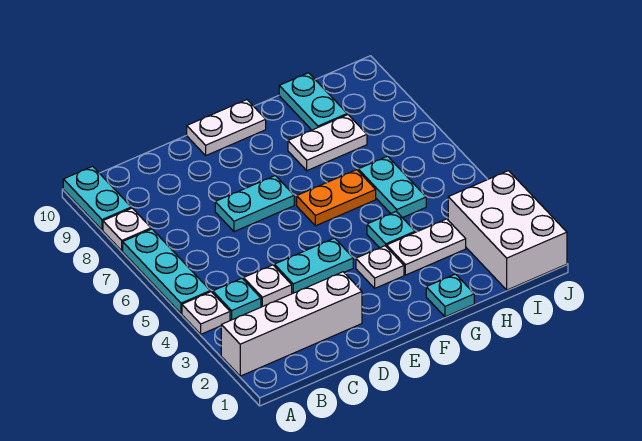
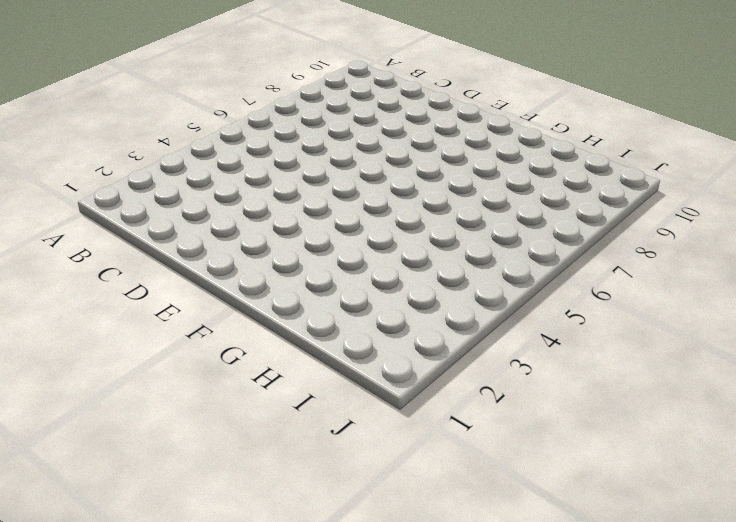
none -> white brick A2:D2 level 1
none -> white plate A4 level 1
none -> cyan plate A5:A7 level 1

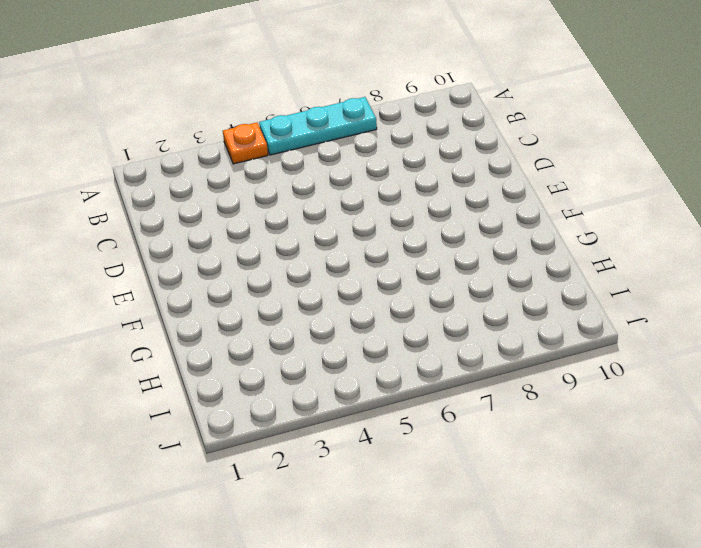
orange plate A4 level 1 -> white plate A4 level 1
none -> white brick A2:D2 level 1
none -> white plate A8 level 1
none -> cyan plate A9:A10 level 1

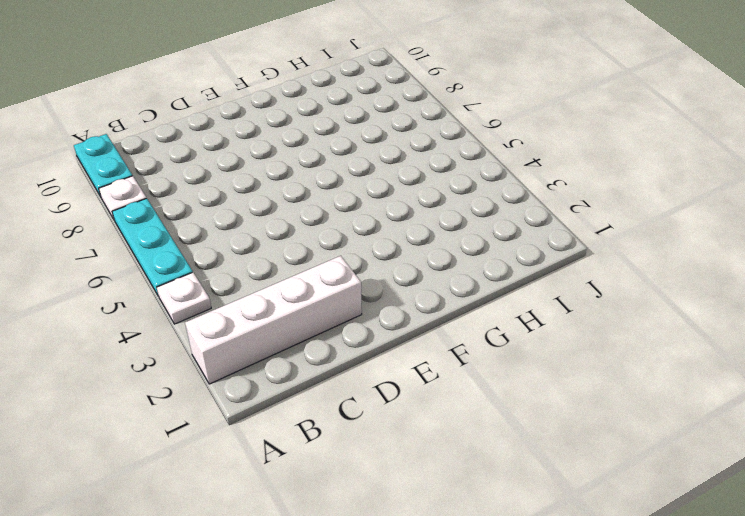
none -> cyan plate B4 level 1
none -> white plate C4 level 1
none -> cyan plate D4:E4 level 1

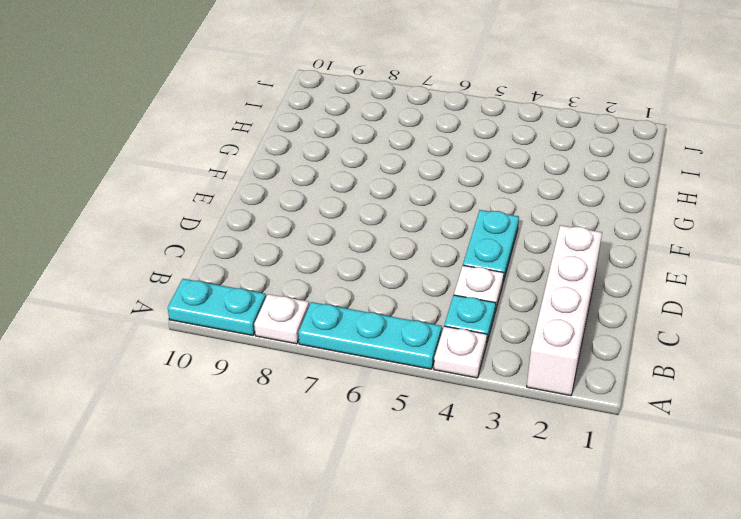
none -> cyan plate D7:E7 level 1
none -> white plate E10:F10 level 1
none -> white plate F3 level 1

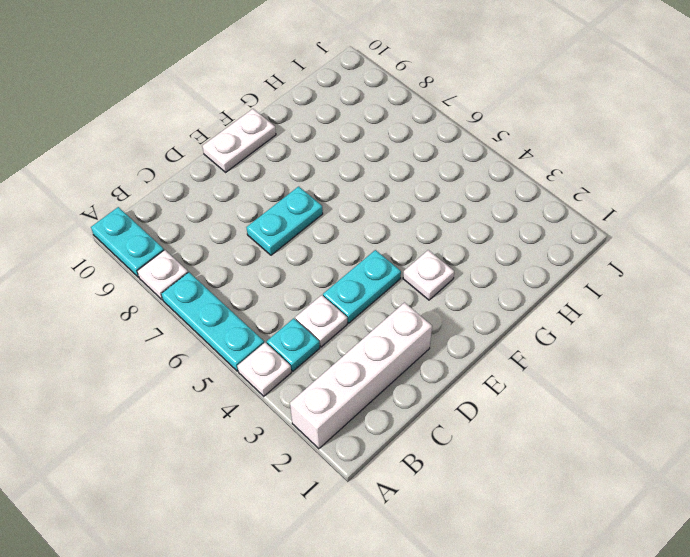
none -> orange plate F6:G6 level 1
none -> cyan plate G1 level 1
none -> white plate G3:H3 level 1

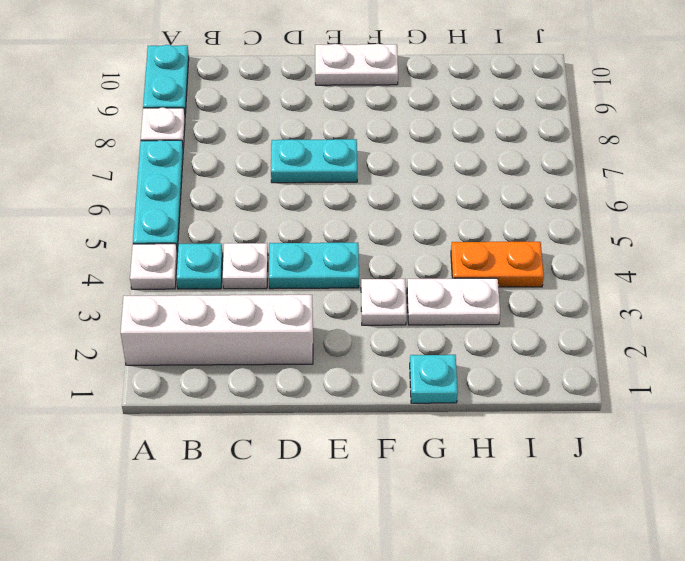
orange plate H4:I4 level 1 -> orange plate F6:G6 level 1
none -> cyan plate G4 level 1
none -> white plate G8:H8 level 1
none -> cyan plate H5:H6 level 1

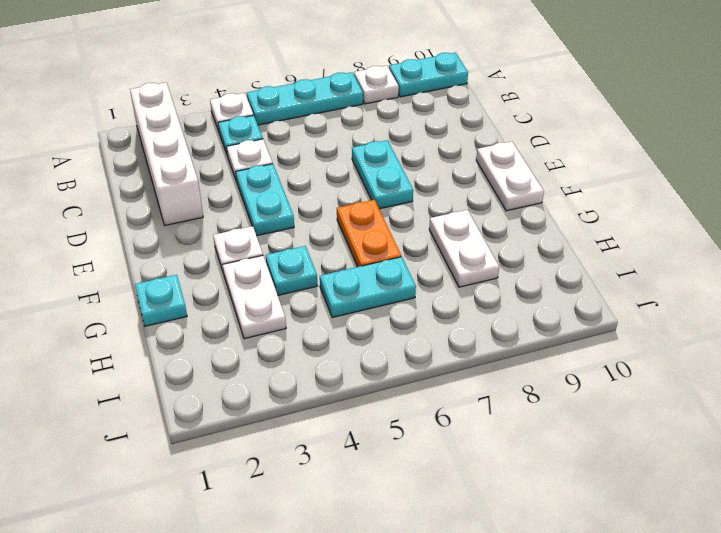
none -> cyan plate H9:H10 level 1
none -> white brick I1:J3 level 1

